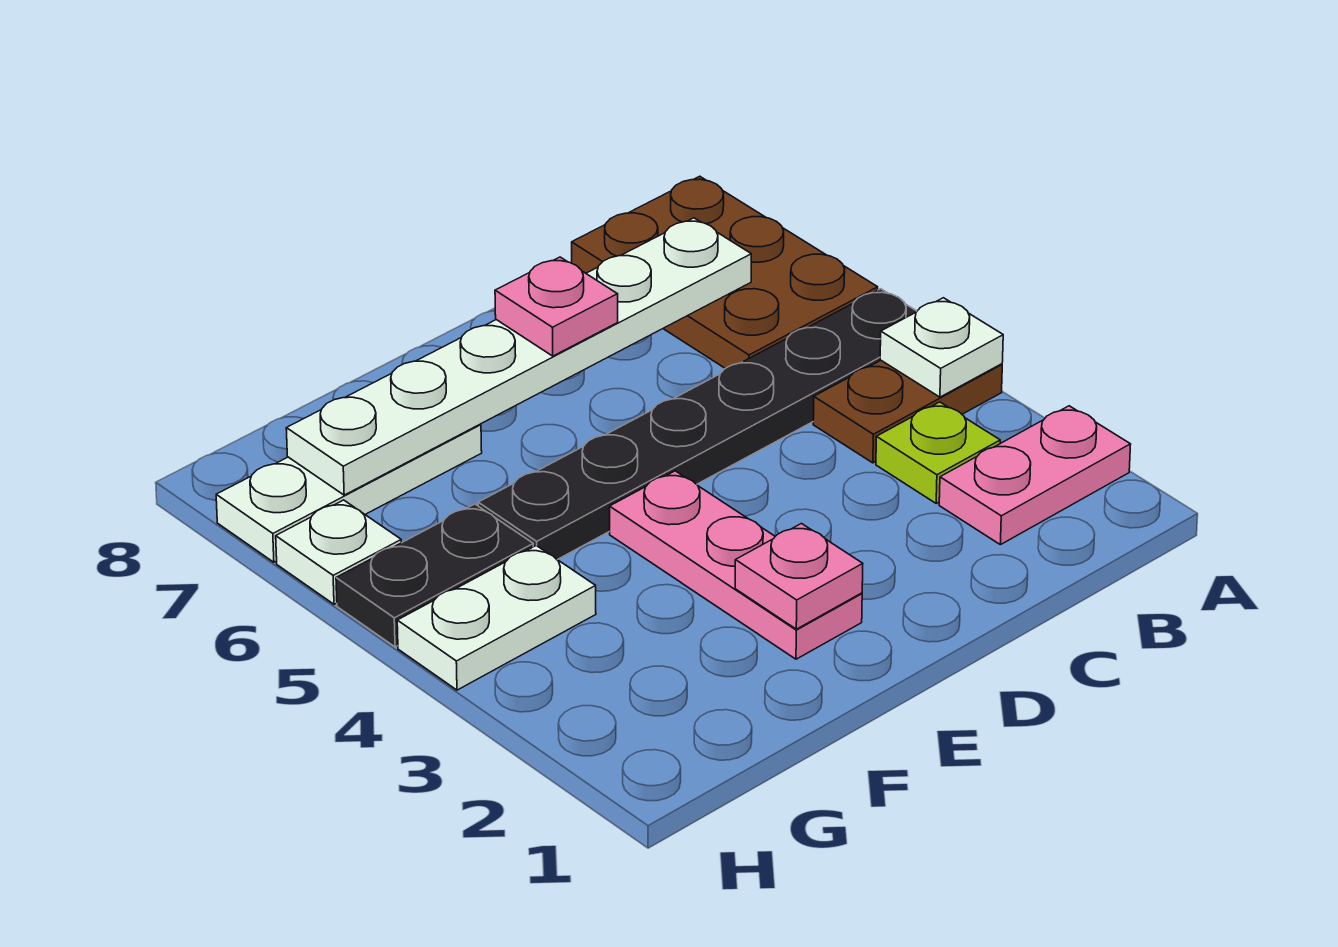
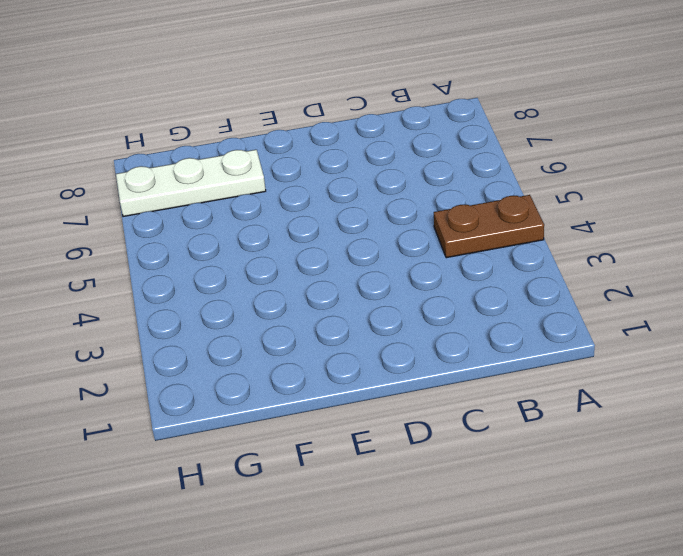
none -> pink plate A2:B2 level 1
none -> black plate A5:F5 level 1
none -> brown plate A6:B8 level 1

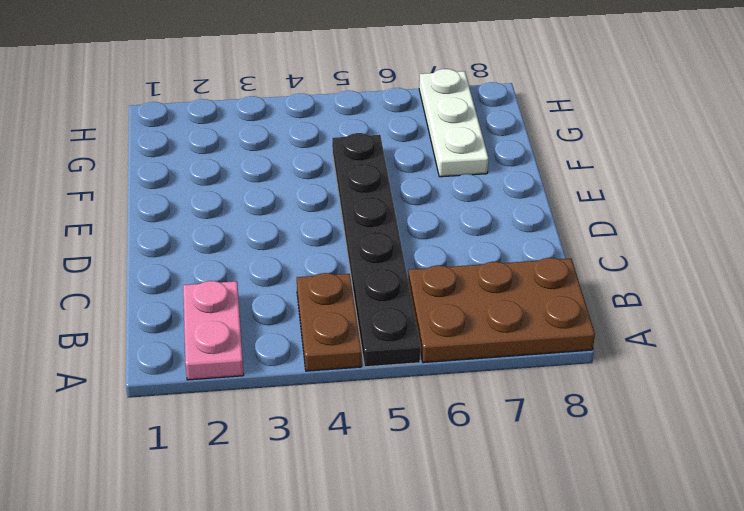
none -> lime plate B3 level 1
none -> pink plate E2:E4 level 1
none -> white plate G4:H4 level 1

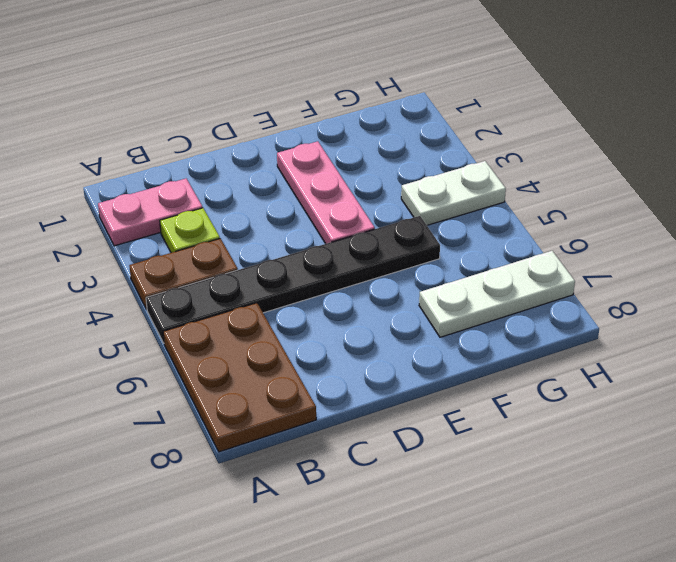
none -> black plate G5:H5 level 1
none -> white plate H6 level 1
none -> white plate A4 level 2

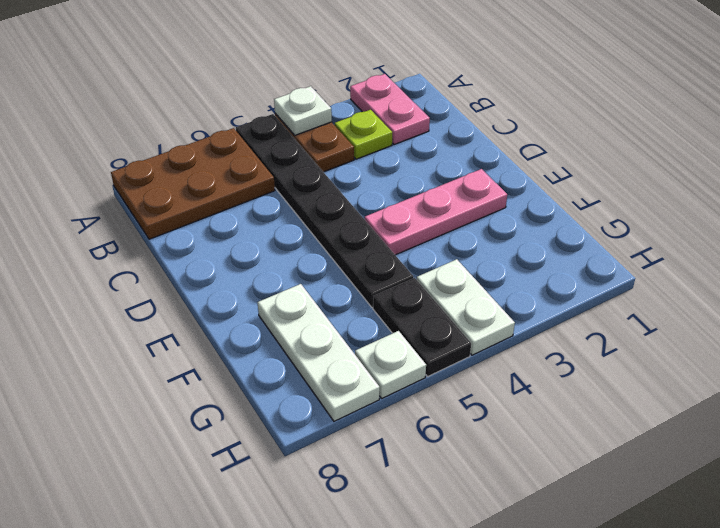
none -> white plate B7:G7 level 2
none -> pink plate E2 level 2
none -> pink plate D7 level 3

